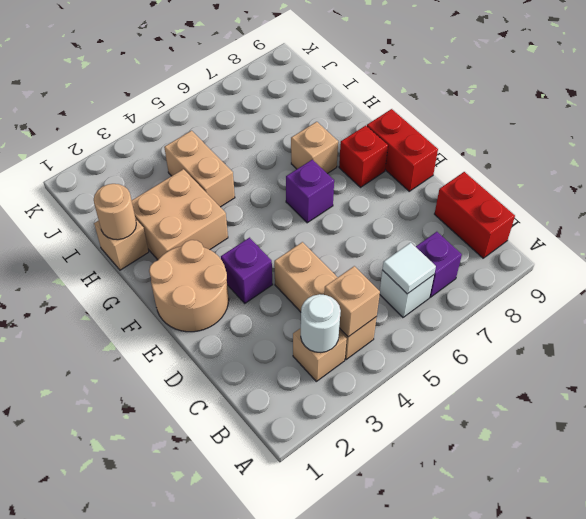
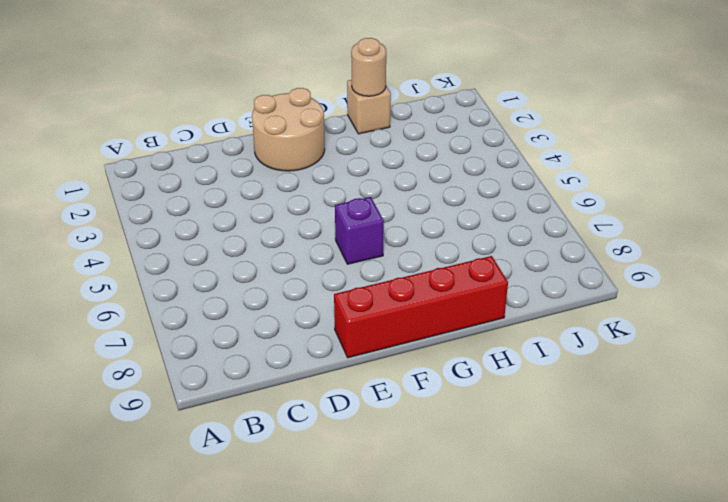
red brick E9:H9 level 1 -> red brick E9:F9 level 1
none -> tan brick B3 level 1
none -> tan brick B4:D4 level 1
none -> white brick B6 level 1

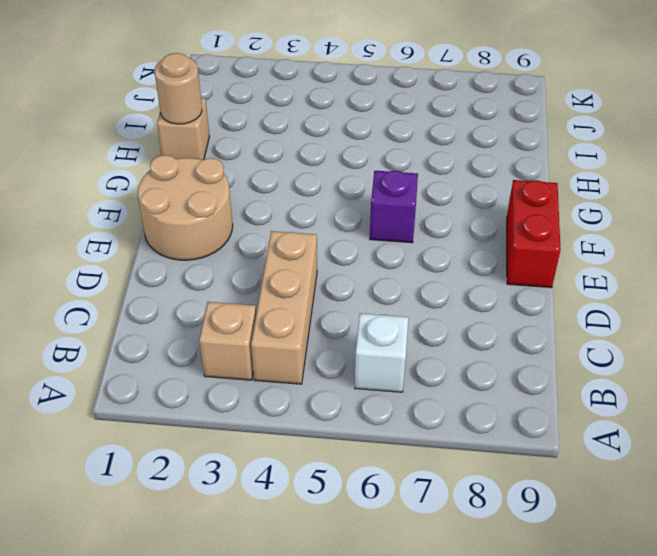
none -> purple brick B7 level 1
none -> red brick B9:C9 level 1
none -> purple brick E3 level 1

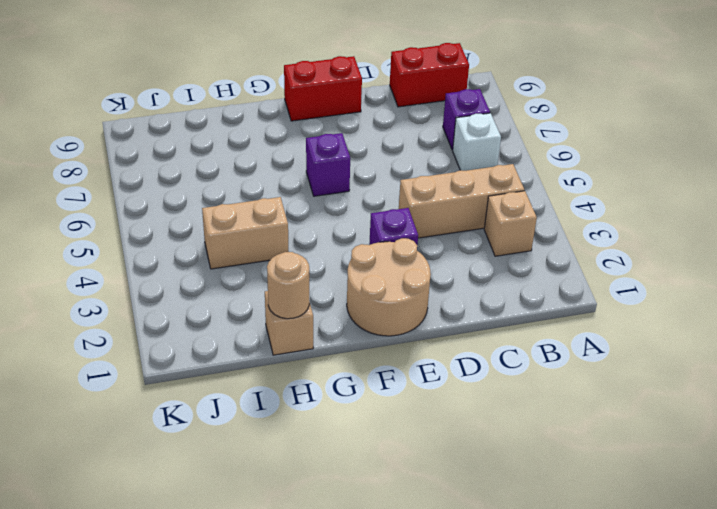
none -> red brick F8 level 1
none -> tan brick G2:H3 level 1
none -> tan brick G7 level 1

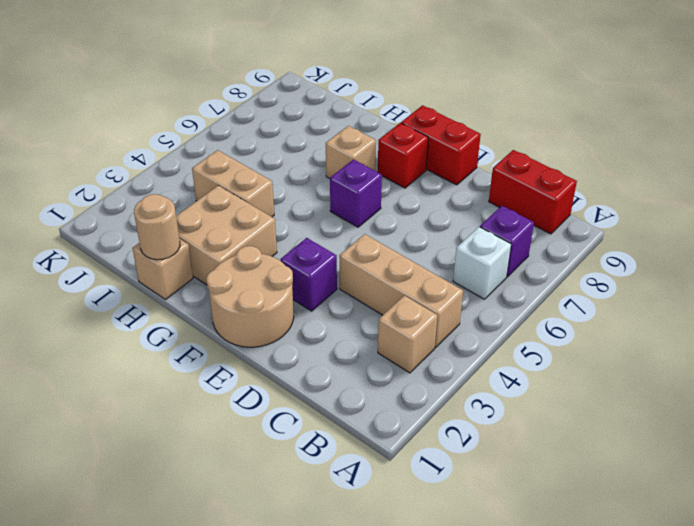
none -> white round brick B3 level 2
none -> tan brick B4 level 2
none -> white tile B6 level 2

